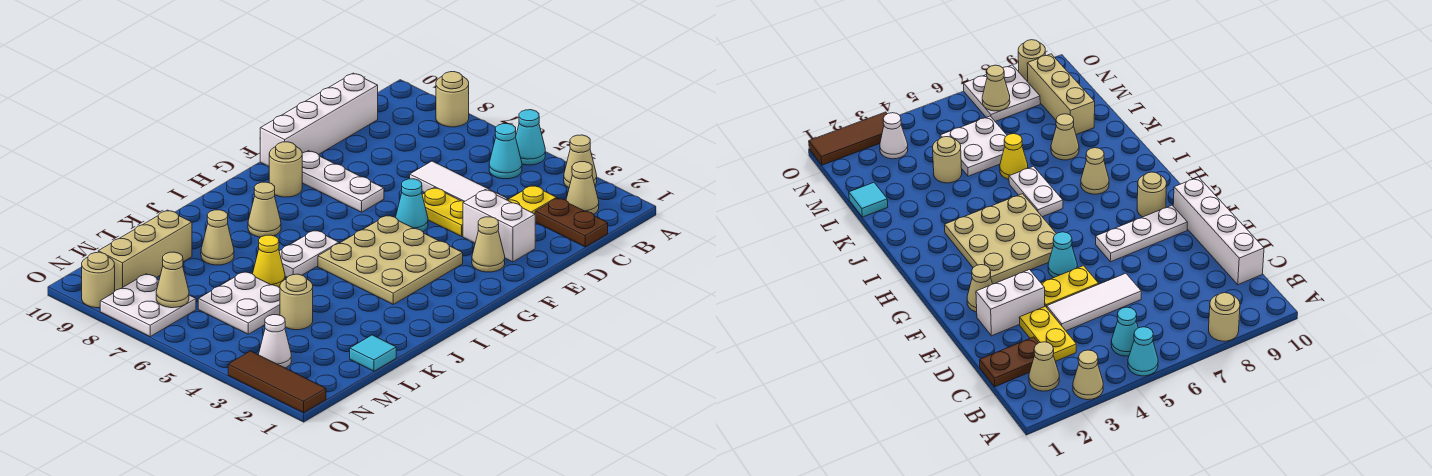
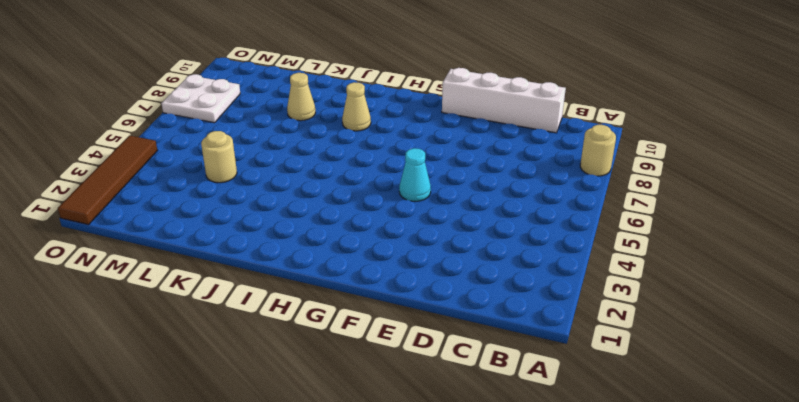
brown tile O1:O4 level 1 -> brown tile O1:O3 level 1
none -> tan cone A3 level 1
none -> cyan cone A5 level 1
none -> tan cone B2 level 1

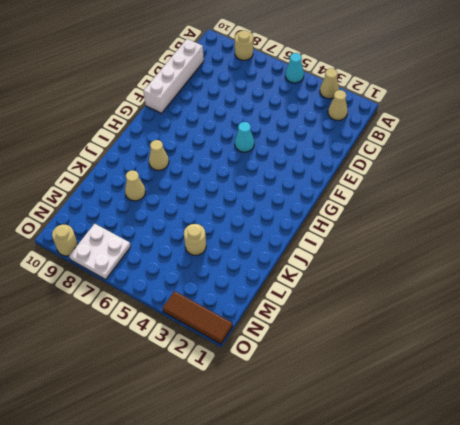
none -> cyan cone B5 level 1
none -> brown plate C1:C2 level 1
none -> yellow plate C3:D3 level 1

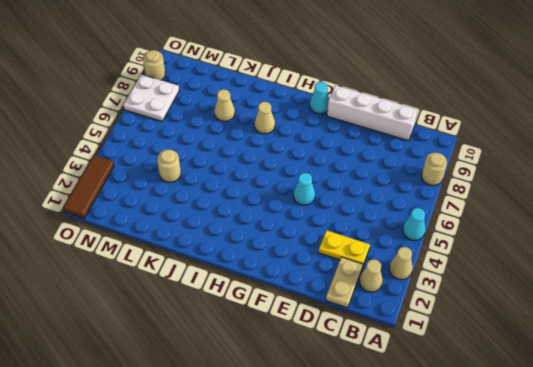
tan plate C1:C2 level 1 -> brown plate C1:C2 level 1
cyan cone G10 level 1 -> cyan cone B5 level 1
none -> white tile D4:D6 level 1
none -> white brick E2:E3 level 1
none -> yellow plate E4:E5 level 1

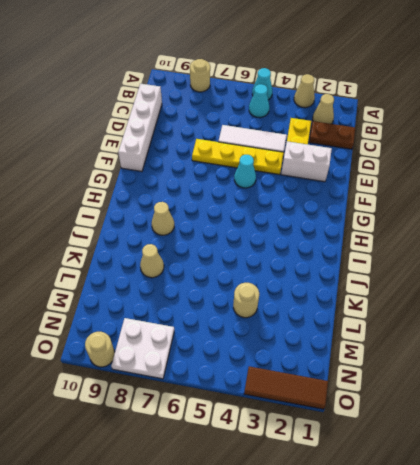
yellow plate E4:E7 level 1 -> yellow plate E4:E5 level 1
none -> tan cone F2 level 1
none -> white plate F7:F9 level 1
none -> tan plate G3:I5 level 1

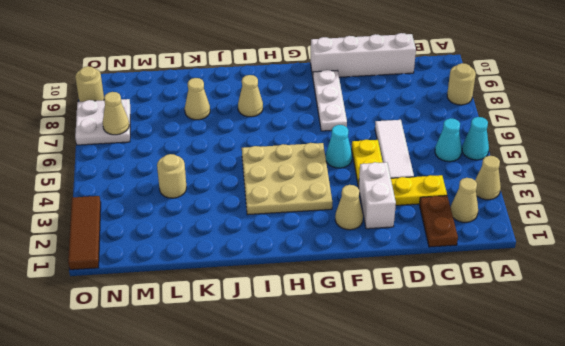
none -> tan round brick G9 level 1
none -> white plate I6:J6 level 1
none -> yellow cone K6 level 1

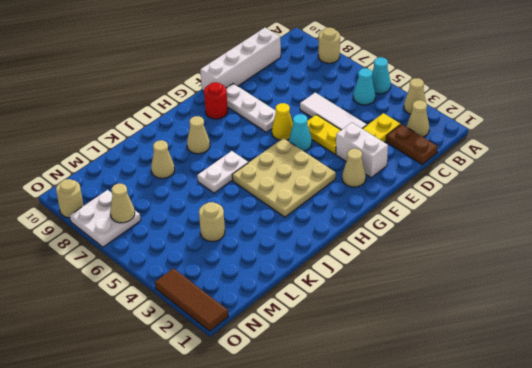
yellow cone F6 level 1 -> yellow cone K6 level 1
red round brick G9 level 1 -> tan round brick G9 level 1
none -> cyan tile L1 level 1
none -> white plate L5:M6 level 1
none -> tan brick L9:N9 level 1

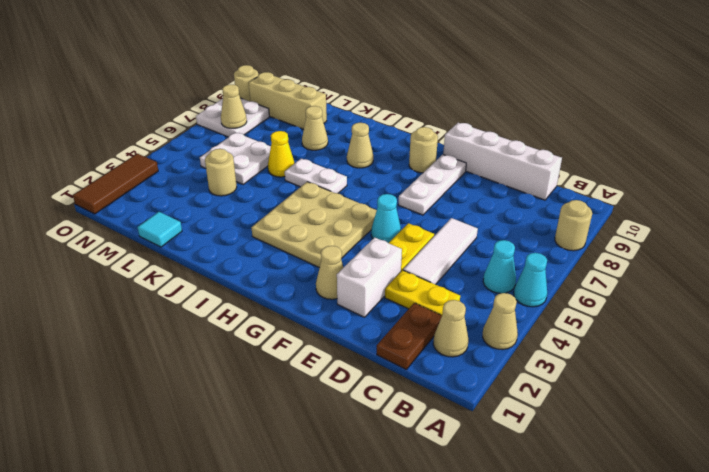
none -> white cone N3 level 1

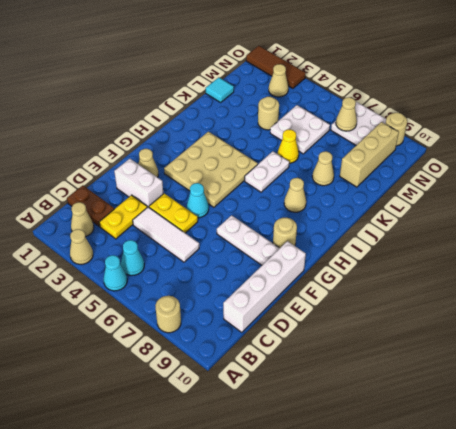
tan cone N3 level 1 -> white cone N3 level 1

